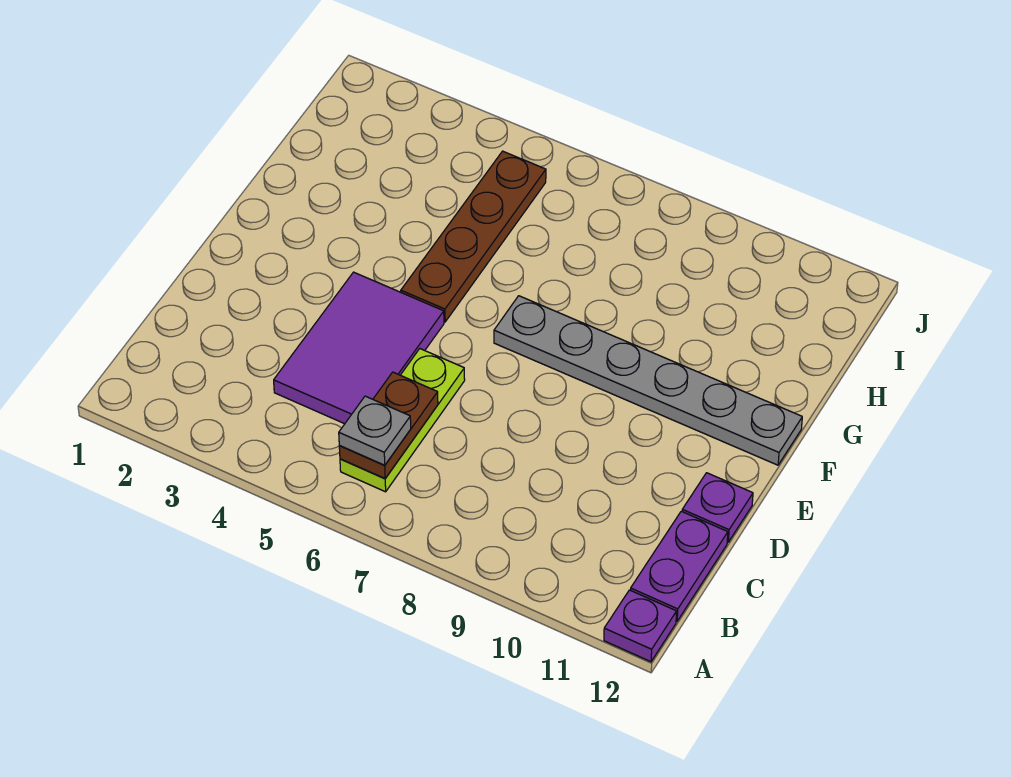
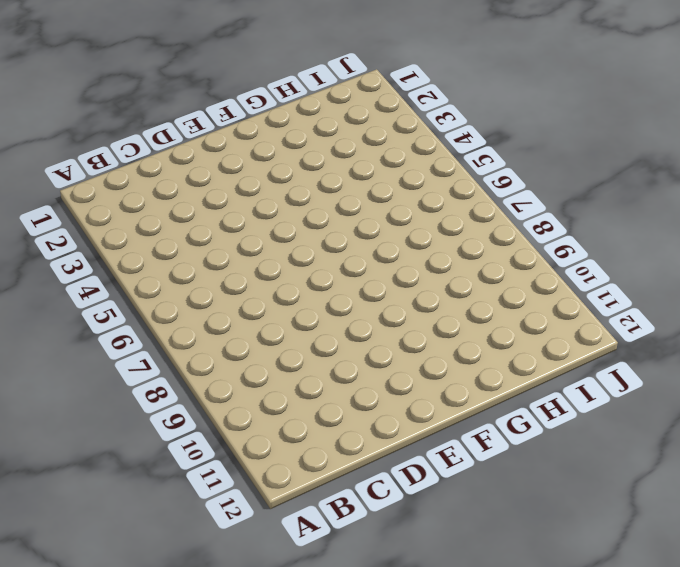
none -> purple plate A12 level 1
none -> lime plate B6:D6 level 1

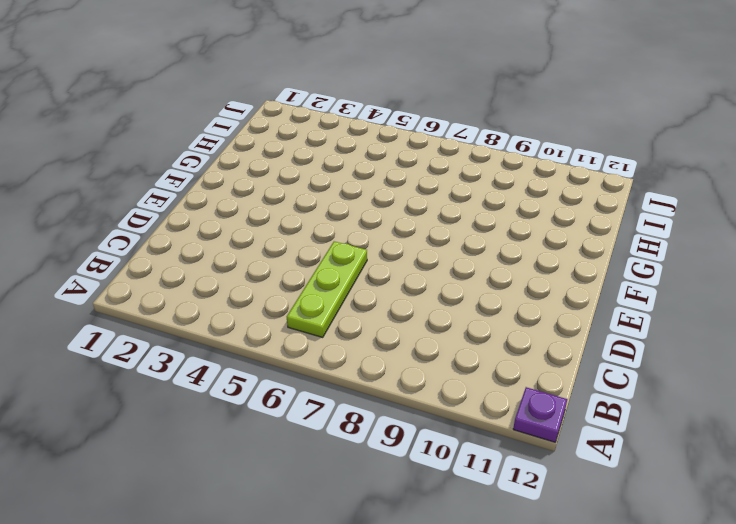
none -> purple plate B12:C12 level 1
none -> purple tile C4:E5 level 1

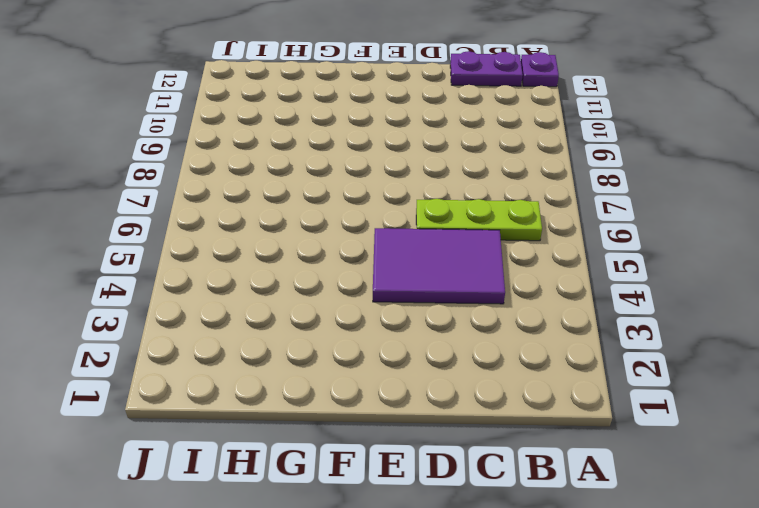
none -> purple plate D12 level 1
none -> brown plate F5:I5 level 1

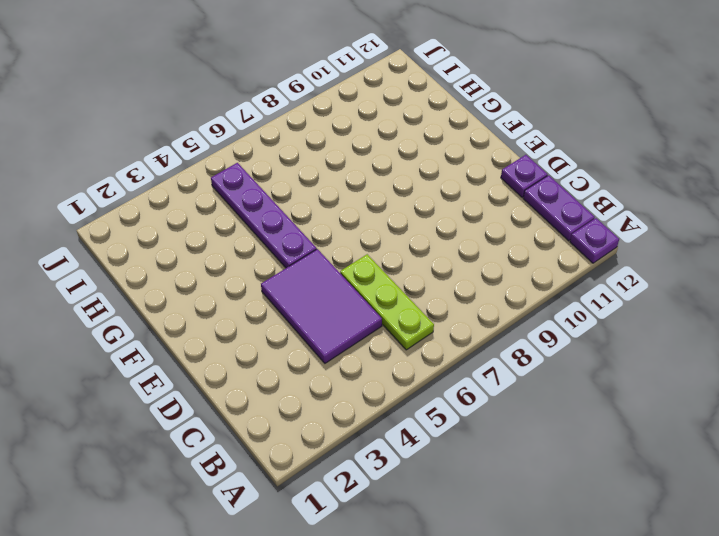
purple plate F5:I5 level 1 -> brown plate F5:I5 level 1
none -> grey plate F7:F12 level 1
none -> brown plate B6:C6 level 2

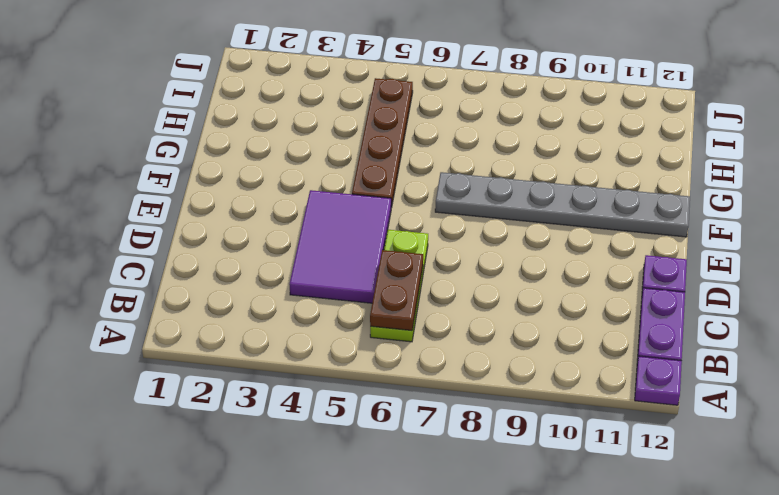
none -> grey plate B6 level 3

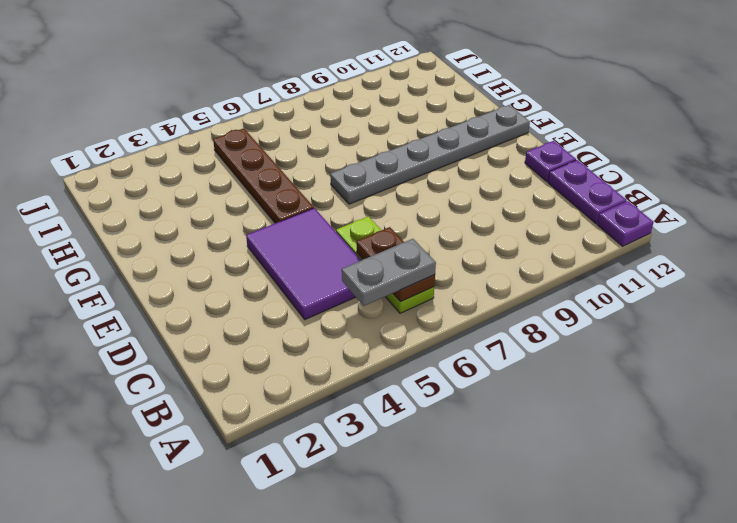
grey plate B5:B6 level 3 -> grey plate B6 level 3

